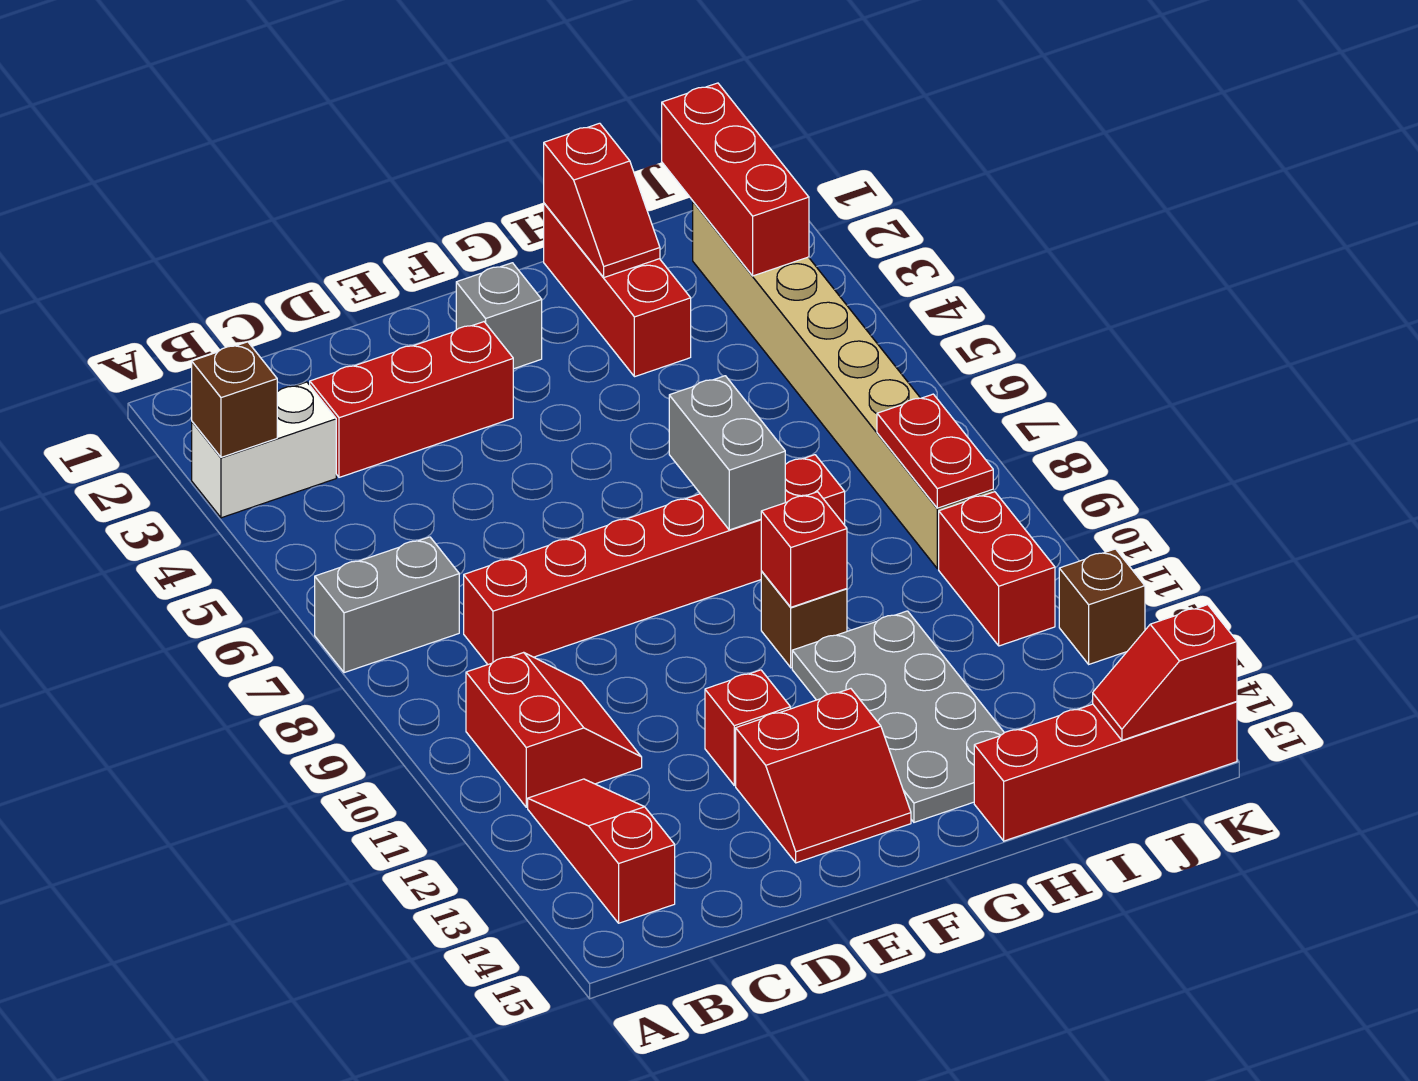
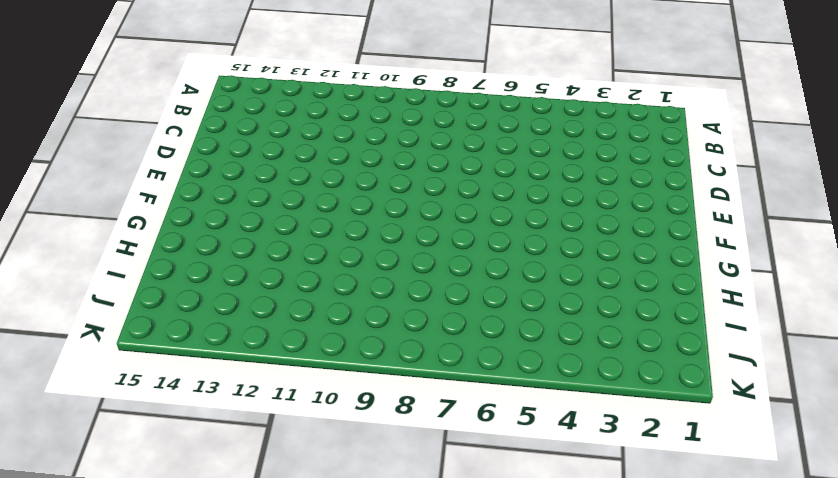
none -> white brick A3:B3 level 1
none -> grey brick A7:B7 level 1
none -> red slope B10:C11 level 1 top B

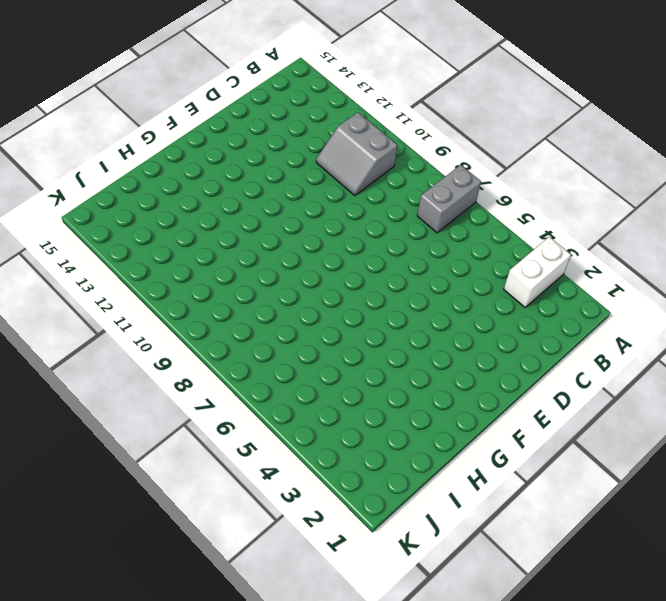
grey slope B10:C11 level 1 top B -> red slope B10:C11 level 1 top B
none -> red slope B12:B14 level 1 top 14
none -> red brick C3:E3 level 1
none -> red brick C8:H8 level 1

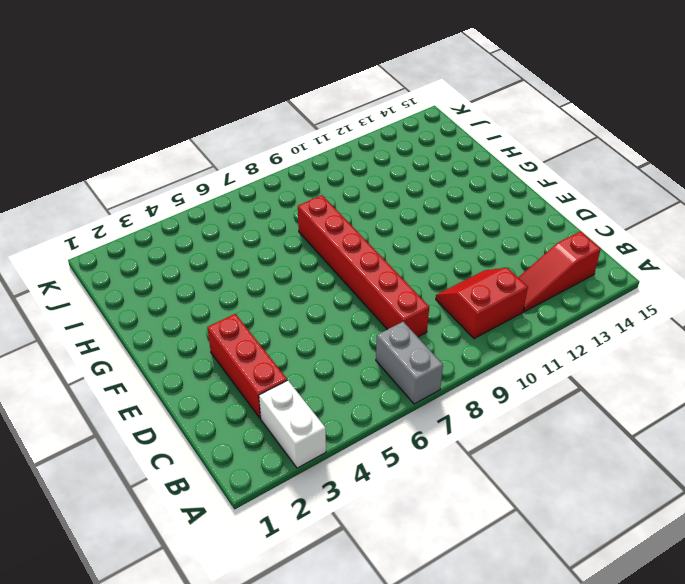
none -> red brick E12 level 1
none -> red slope E13:F14 level 1 top 13
none -> grey brick F2 level 1

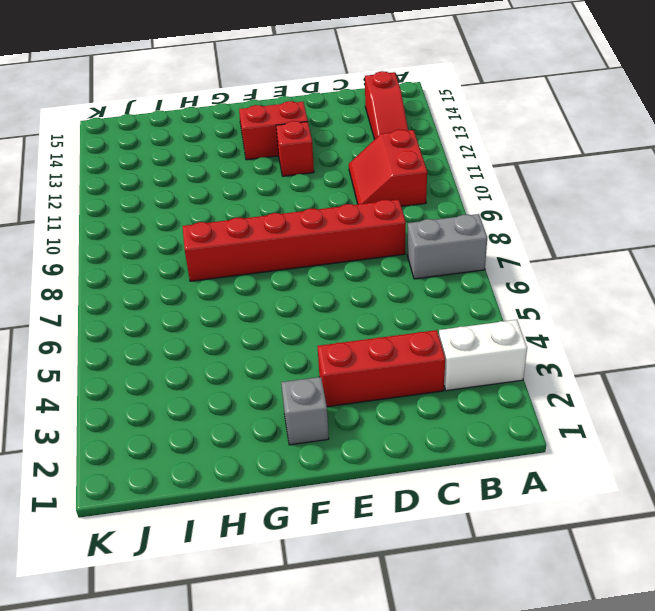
none -> brown brick G10 level 1
none -> grey plate G11:H14 level 1
none -> red brick H1:H3 level 1

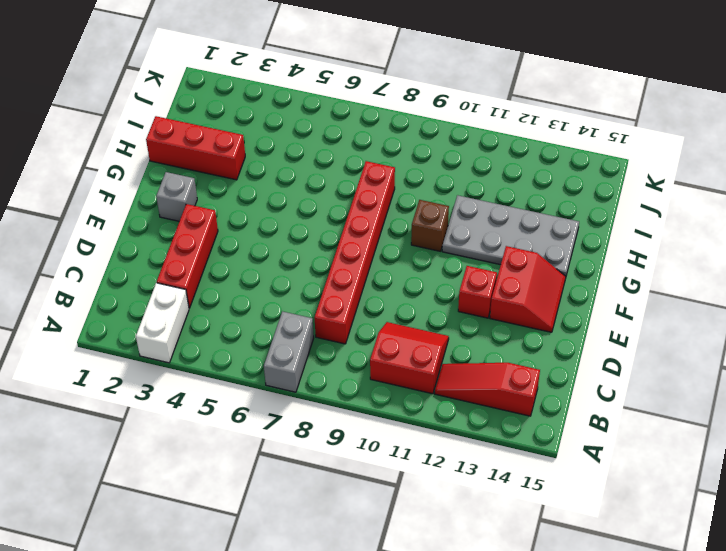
none -> red brick H15:K15 level 1
none -> tan brick J2:J9 level 1
none -> red brick J10:J11 level 1

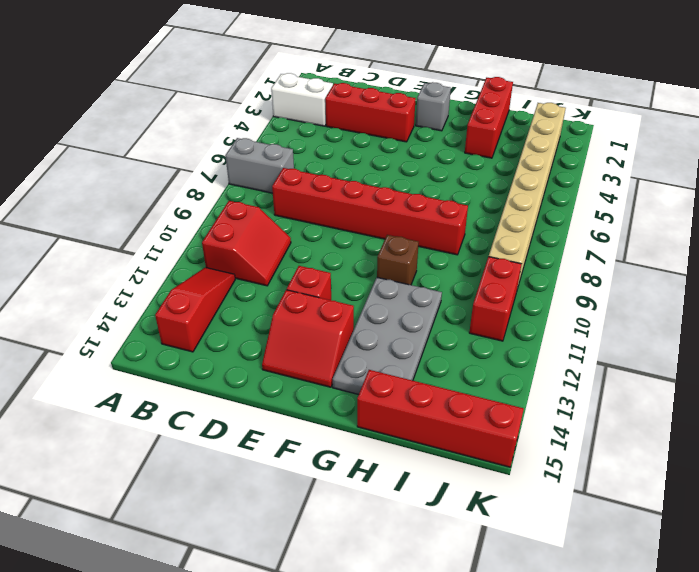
none -> brown brick K12 level 1
none -> brown brick A3 level 2
none -> grey brick G7:G8 level 2

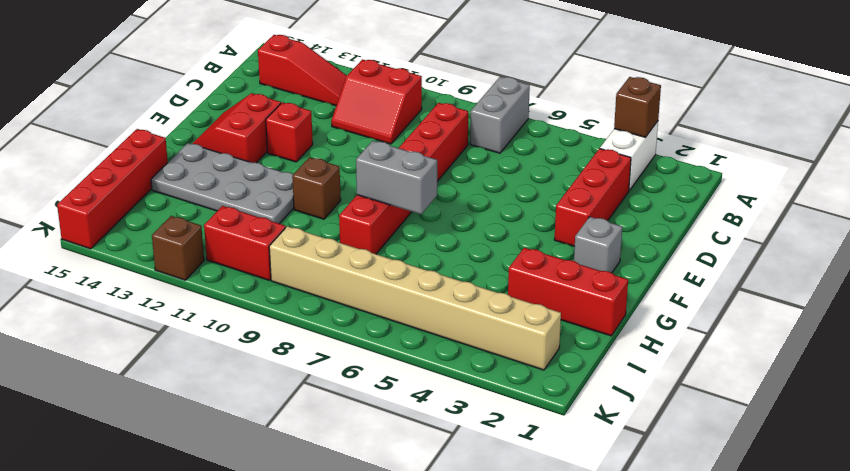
none -> red brick G10 level 2
none -> red slope H1:H2 level 2 top 1
none -> red brick J1:J3 level 2

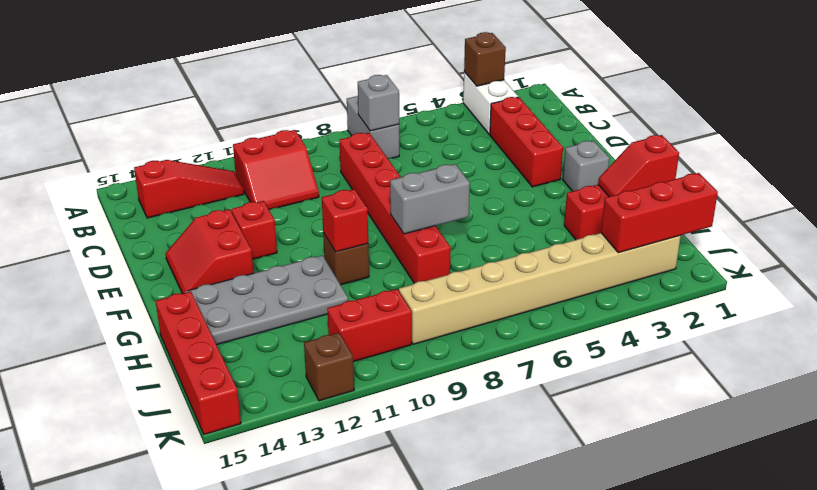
grey brick B7 level 2 -> none
none -> red plate J8:J9 level 2
none -> red slope J15:K15 level 2 top K

